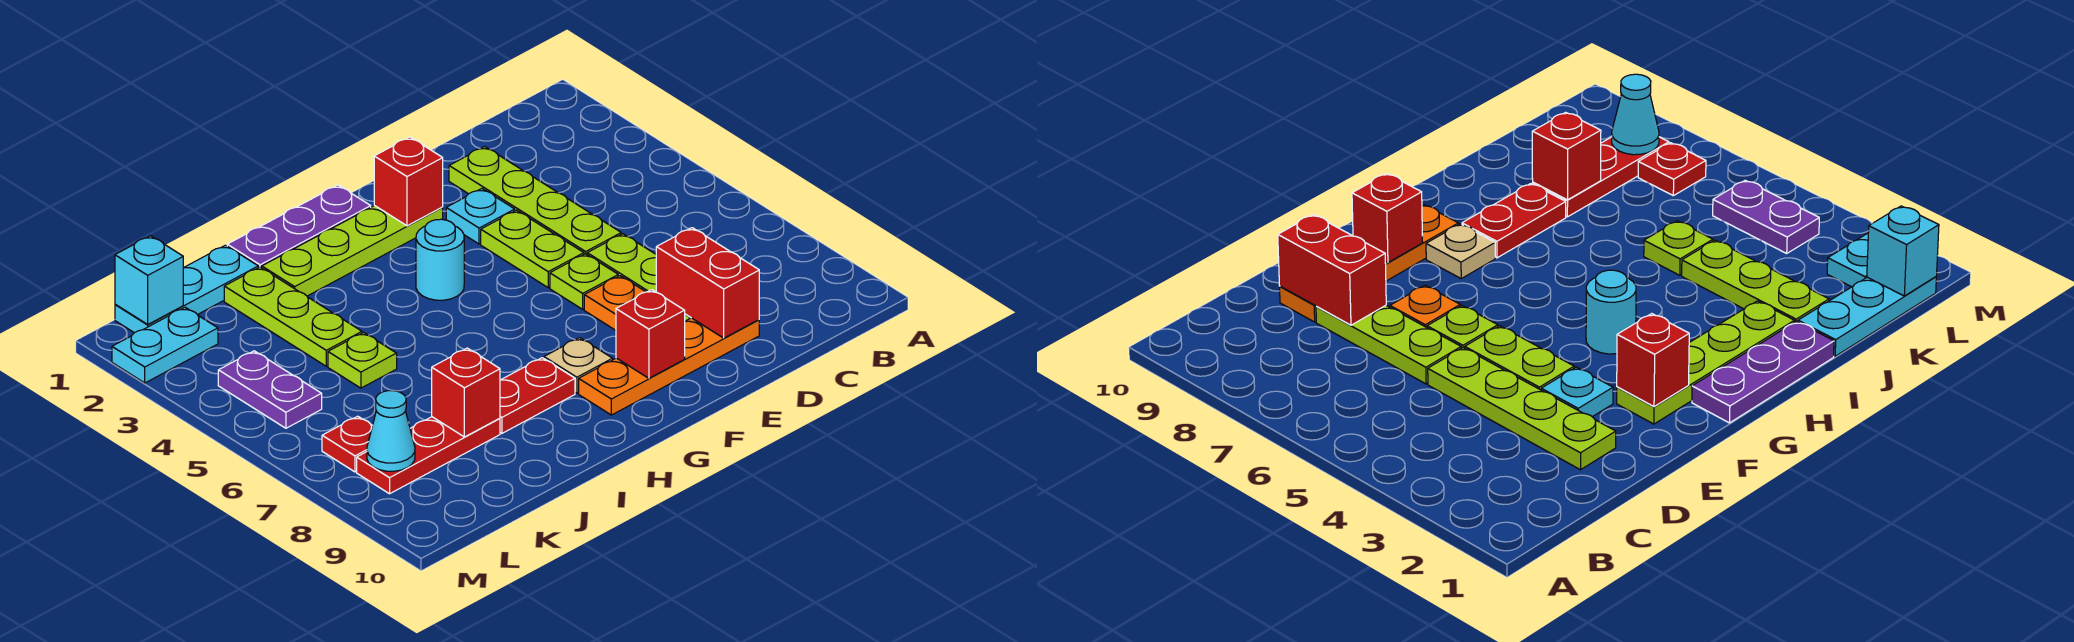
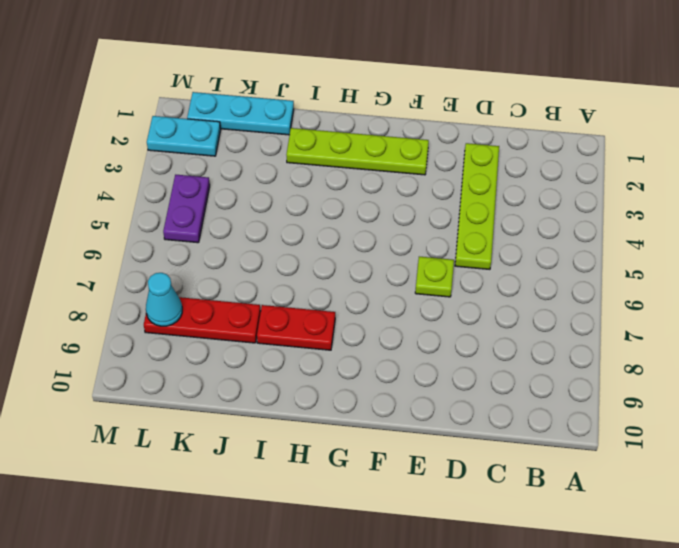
none -> lime plate D6:D8 level 1
none -> orange plate D9:G9 level 1
none -> cyan plate E3 level 1

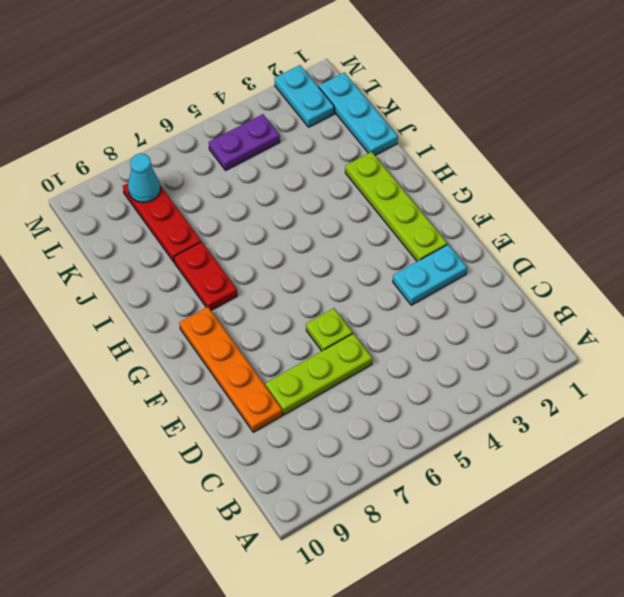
cyan plate E2:E3 level 1 -> cyan plate E3 level 1
none -> lime plate D2:D5 level 1
none -> lime plate E4:E5 level 1
none -> orange plate E7 level 1

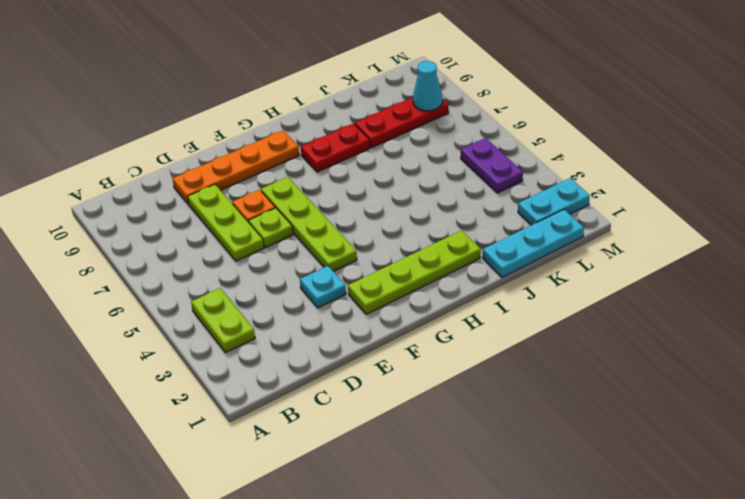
lime plate B3:B4 level 1 -> lime plate E4:E5 level 1
lime plate F4:F7 level 1 -> lime plate D2:D5 level 1
none -> purple plate G1:I1 level 1
none -> cyan round brick G4 level 1
none -> tan plate G8 level 1

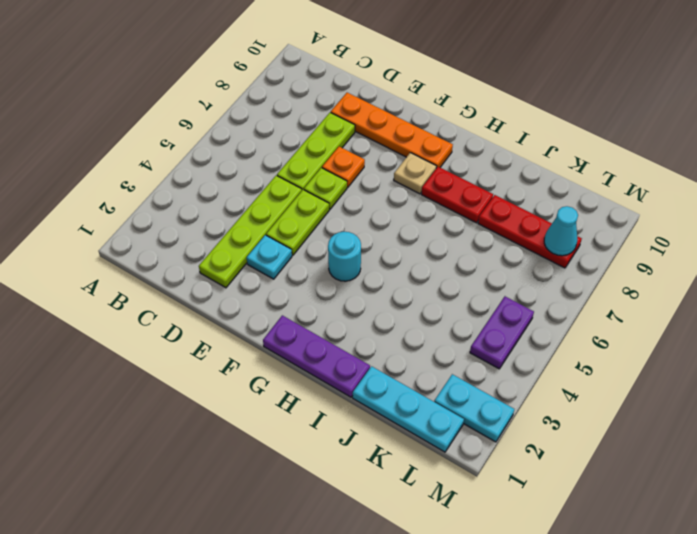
none -> lime plate F2:I2 level 1
none -> lime plate J2:J4 level 1
none -> lime plate J5 level 1

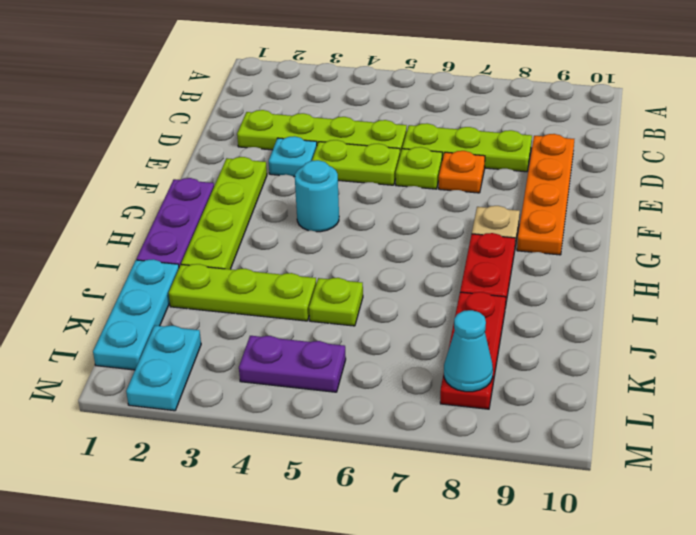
none -> red plate L7 level 1
none -> red brick D8:D9 level 2
none -> red brick F2 level 2

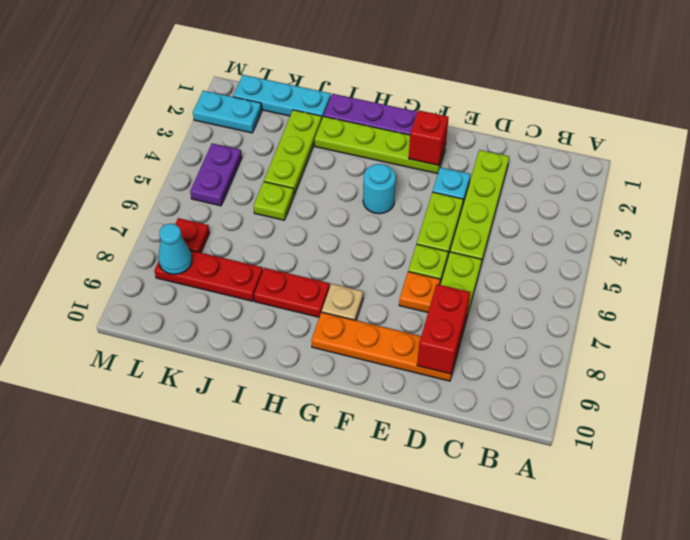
none -> red brick F9 level 2
none -> red brick J8 level 2
none -> cyan brick L1 level 2

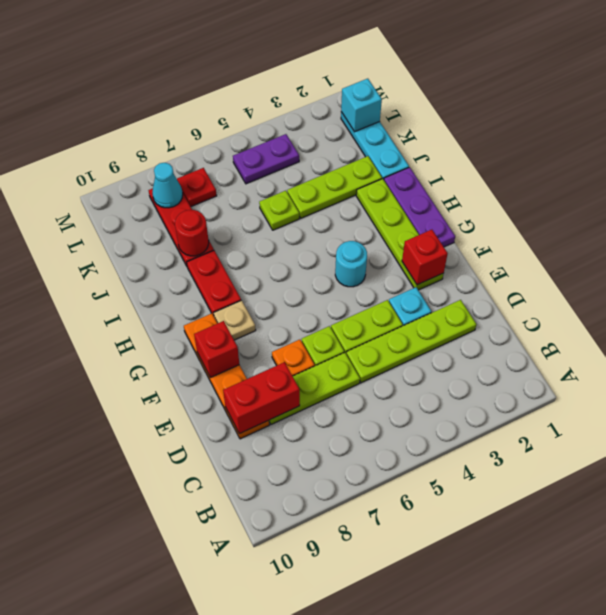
red round brick J8 level 2 -> red brick J8 level 2
none -> cyan plate L2:M2 level 1

